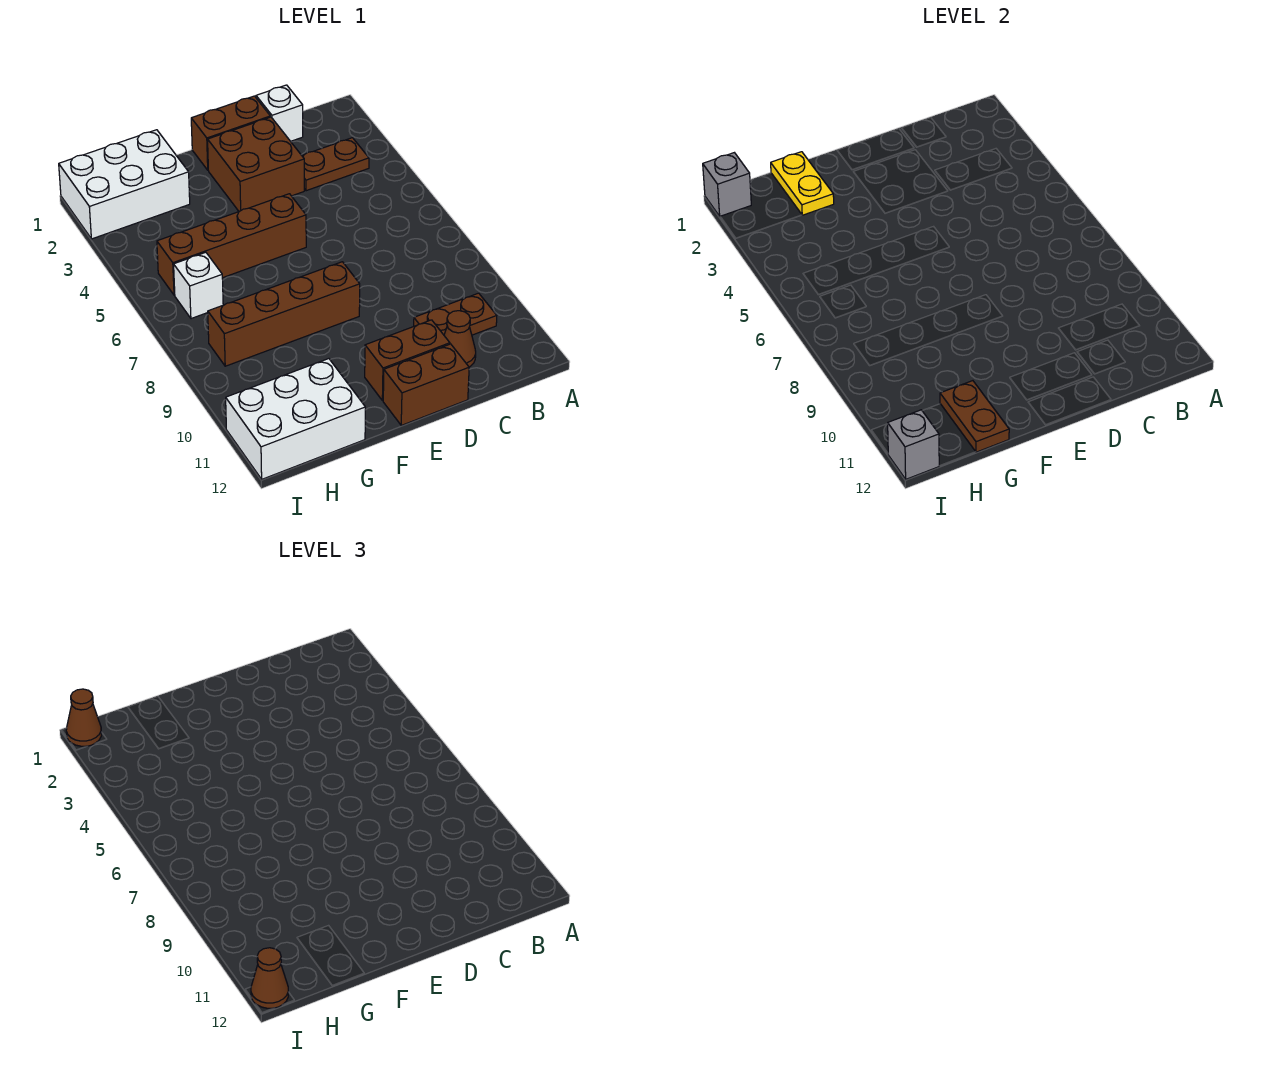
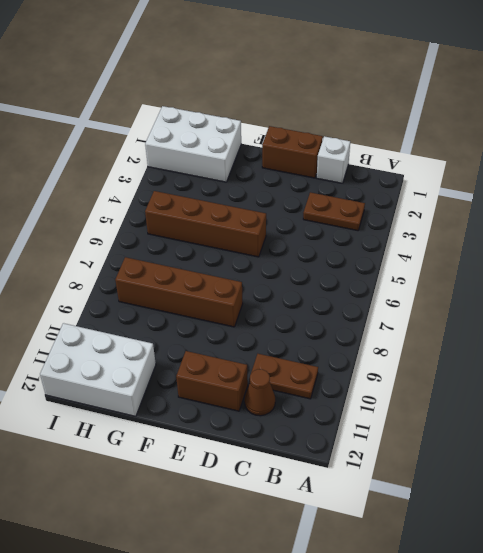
none -> brown brick D2:E3 level 1
none -> brown brick D12:E12 level 1
none -> white brick H6 level 1

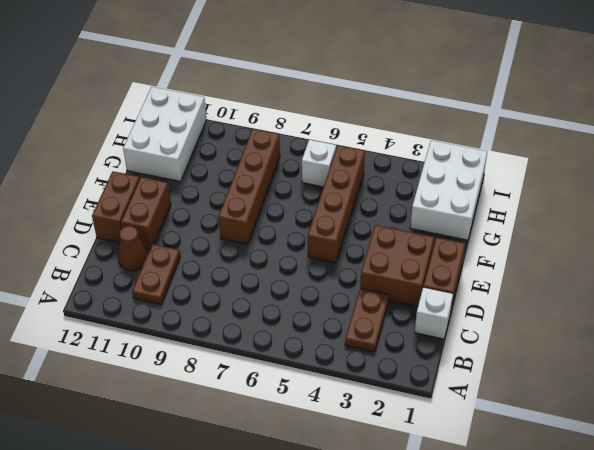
none -> yellow plate G1:G2 level 2
none -> brown plate G11:G12 level 2
none -> grey brick I1 level 2

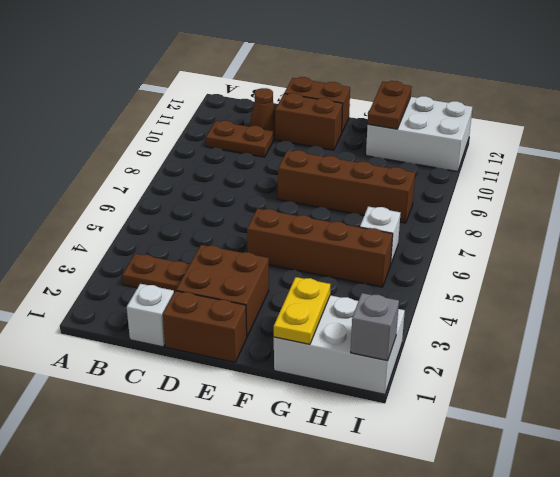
none -> grey brick I12 level 2
none -> brown cone I1 level 3
none -> brown cone I12 level 3

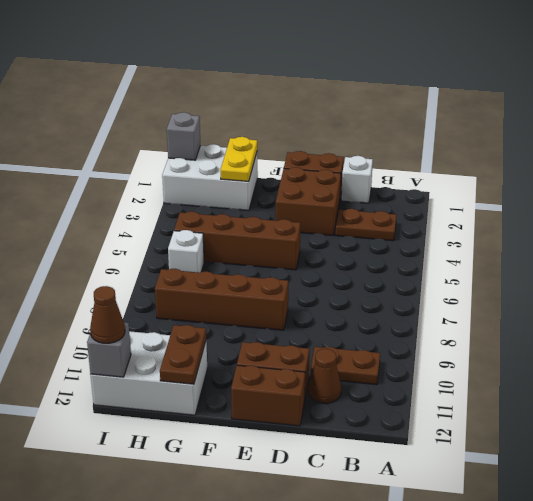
none -> brown cone I1 level 3

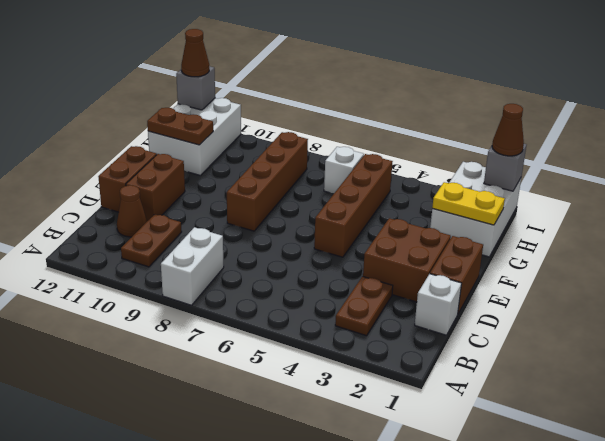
white brick A8:B8 level 1 -> none

